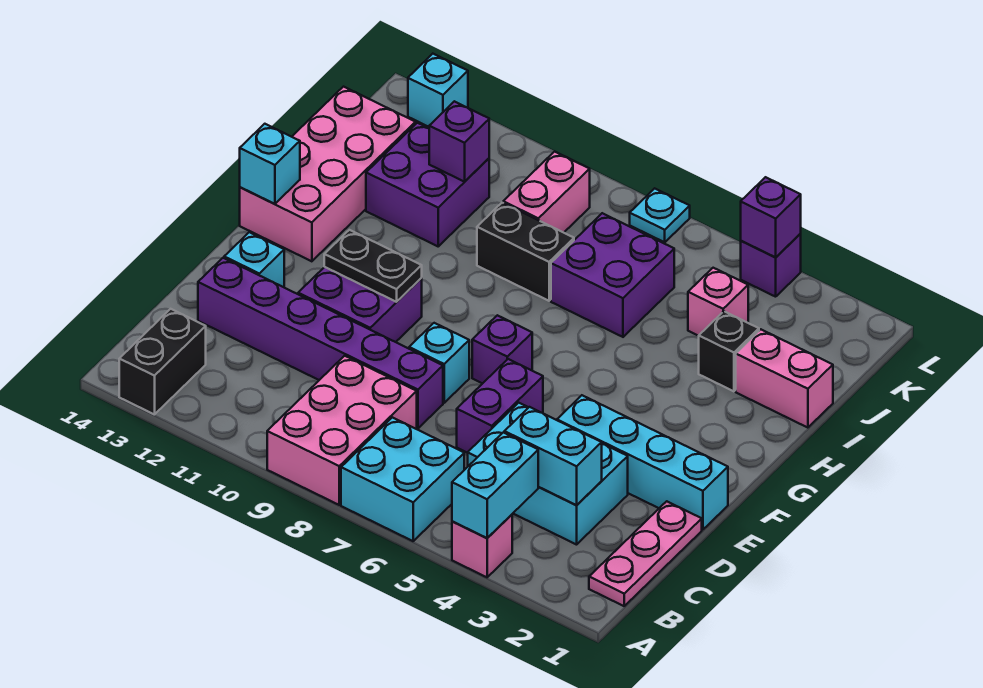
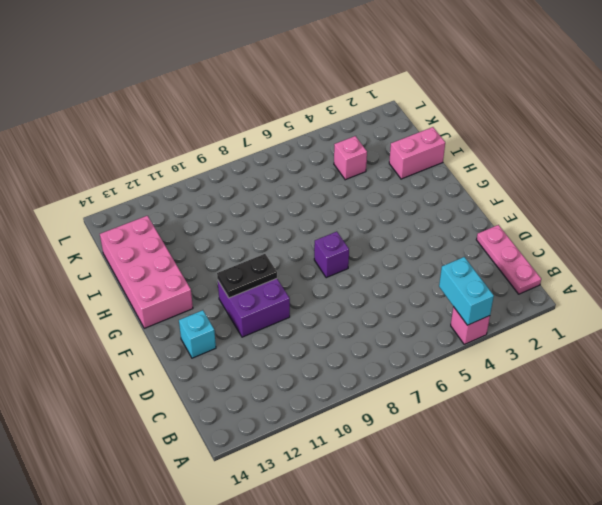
none -> cyan brick A6:B7 level 1
none -> pink brick A8:C9 level 1
none -> black brick A13:B13 level 1
none -> cyan brick C3:D5 level 1

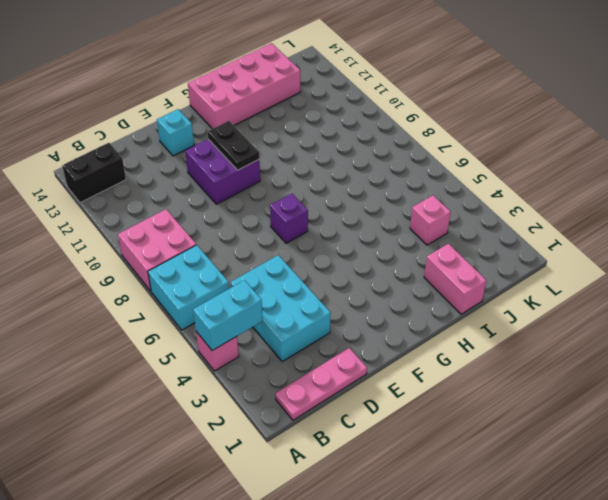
pink brick A8:B9 level 1 -> pink brick A8:C9 level 1
none -> purple brick D6:E6 level 1
none -> purple brick D8:D13 level 1
none -> cyan brick E1:E4 level 1
none -> cyan brick E8 level 1

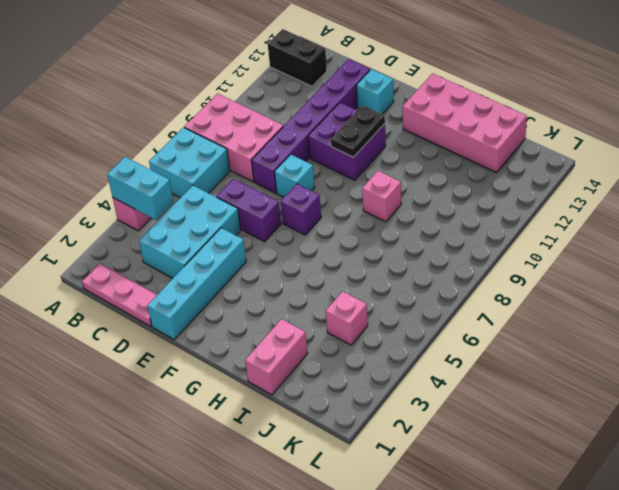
pink brick H9 level 1 -> none
none -> black brick I3 level 1
none -> purple brick I6:J7 level 1
none -> black brick I8:I9 level 1
none -> purple brick I11:J12 level 1

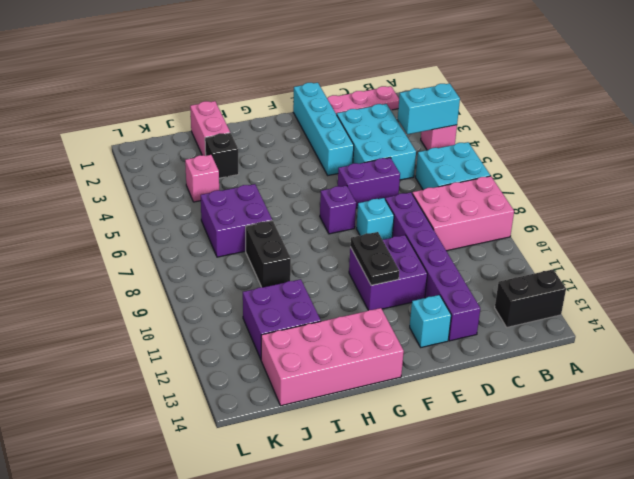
none -> pink brick J9:K9 level 1
none -> purple brick L4 level 1
none -> cyan plate L7 level 1
none -> cyan brick L13 level 1

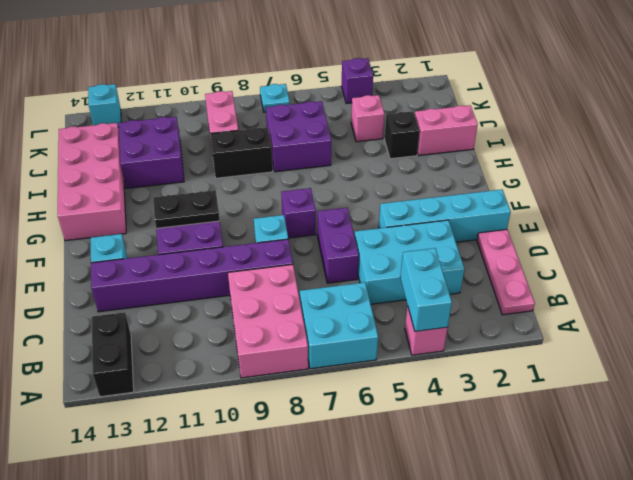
none -> cyan brick C3:C4 level 2
none -> cyan brick G14 level 2
none -> purple brick J11 level 2
none -> purple brick L4 level 2

